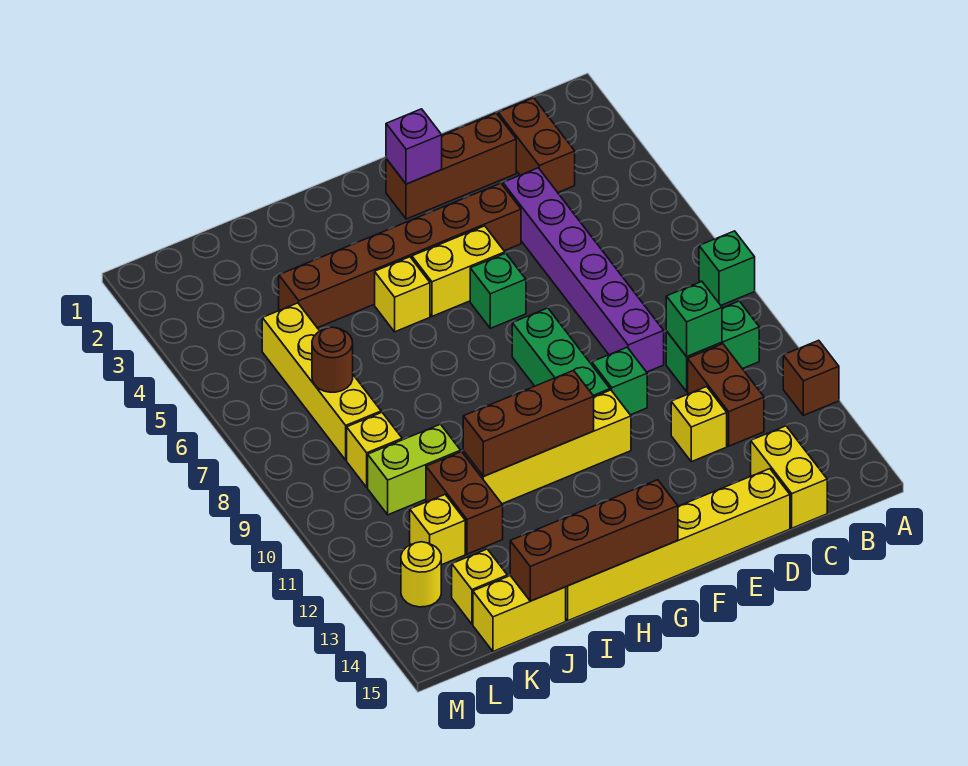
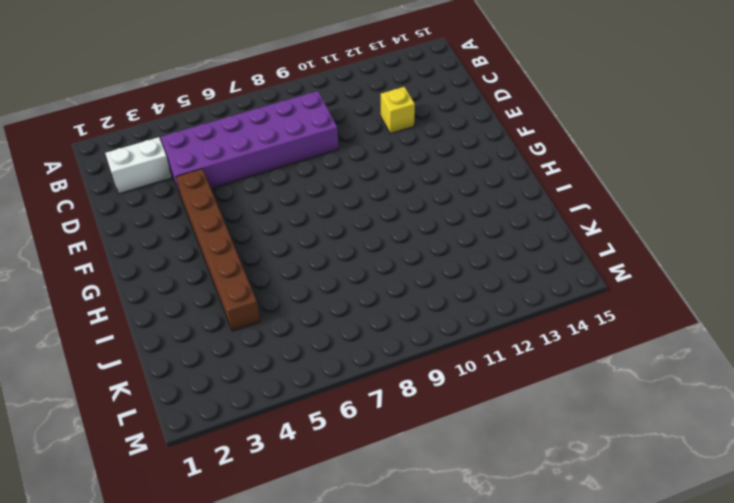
white brick C2:C3 level 1 -> brown brick C2:C3 level 1
purple brick C4:D9 level 1 -> purple brick D4:D9 level 1
none -> green brick A8 level 1
none -> brown brick A12 level 1
none -> green brick B10:C10 level 1
none -> brown brick C11:C12 level 1

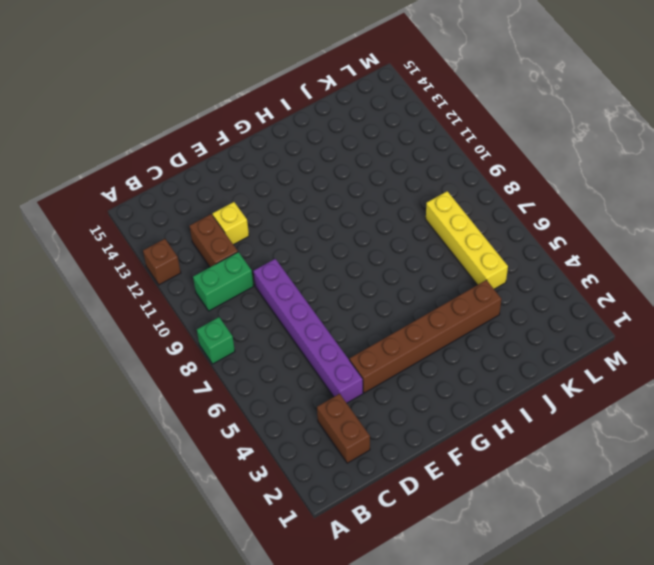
none -> yellow brick C14:C15 level 1
none -> brown brick D2:F2 level 1
none -> yellow brick D15:I15 level 1
none -> green brick E10 level 1

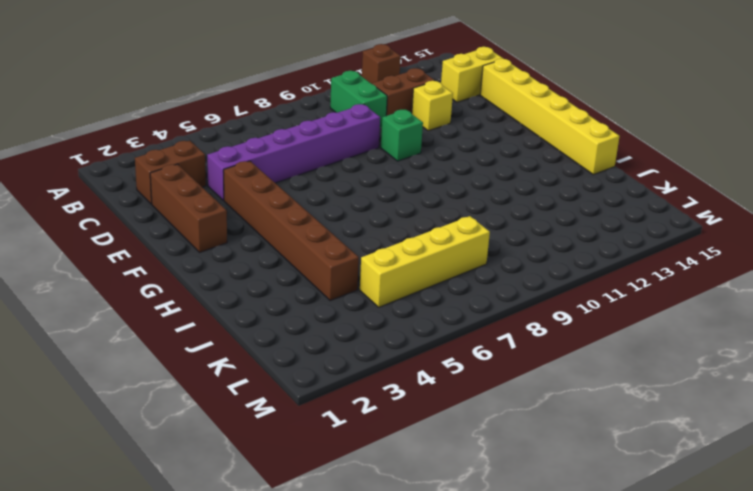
none -> green brick A8 level 1
none -> yellow brick F5:G5 level 1
none -> green brick F6 level 1
none -> green brick F8:F10 level 1

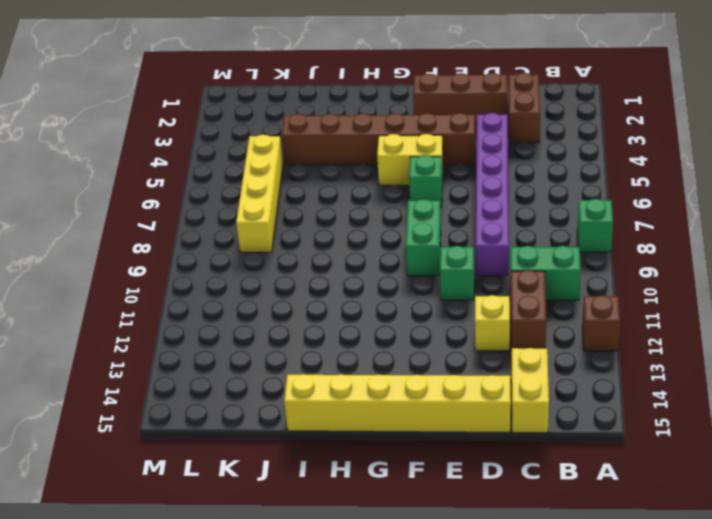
green brick F8:F9 level 1 -> green brick F8:F10 level 1
none -> yellow brick F11:I11 level 1
none -> yellow brick H5 level 1
none -> lime brick J10:K10 level 1
none -> brown brick J11:J12 level 1

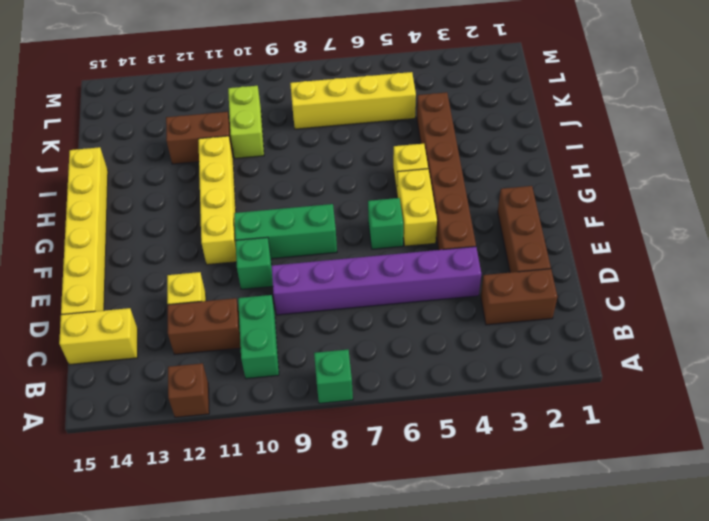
none -> yellow brick J15:K15 level 1
none -> yellow brick K9 level 1
none -> yellow brick K12 level 1
none -> yellow brick K14 level 1

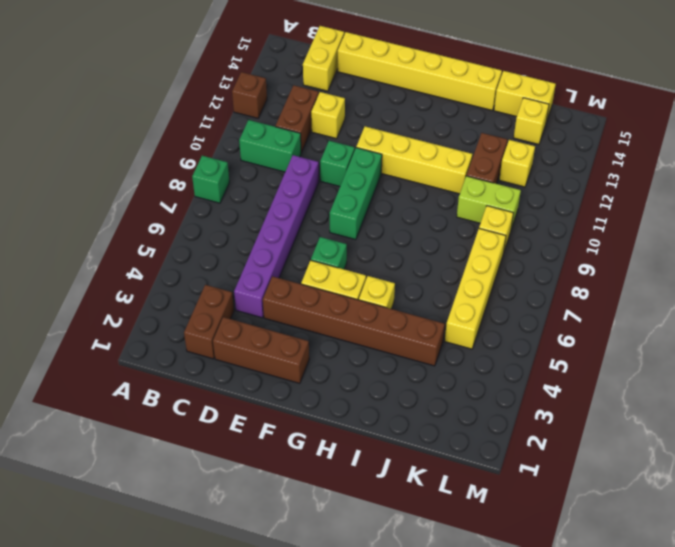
none -> yellow round brick L13 level 1
none -> green brick C10 level 2
none -> purple brick F2 level 2
none -> brown brick G11:I11 level 2

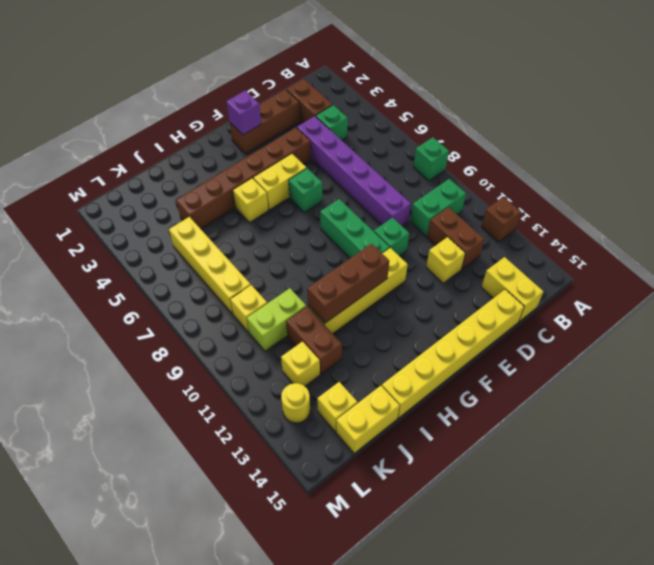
green brick C4 level 1 -> green brick C10 level 2
none -> brown brick G15:J15 level 2
none -> brown round brick K7 level 2

